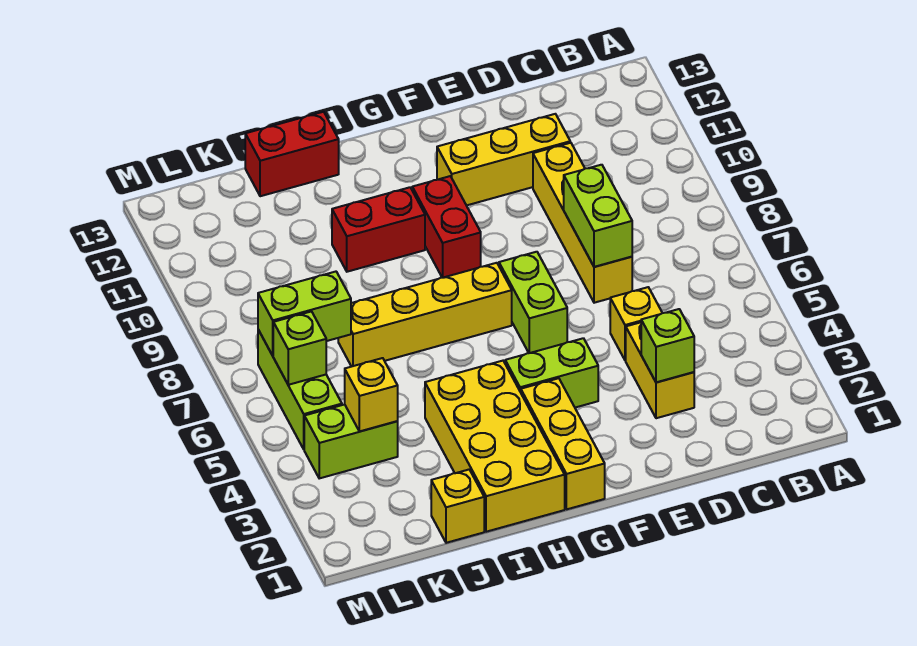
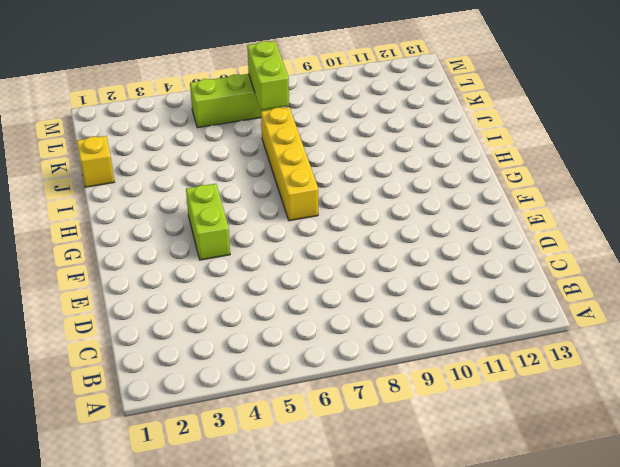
none -> yellow brick D3:D4 level 1
none -> yellow brick D5 level 1
none -> yellow brick D7:D10 level 1

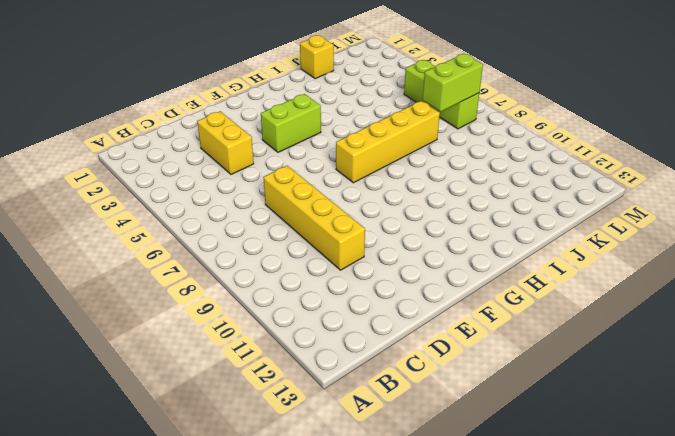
none -> yellow brick D5 level 1
none -> yellow brick D11:F11 level 1
none -> lime brick F6:F7 level 1

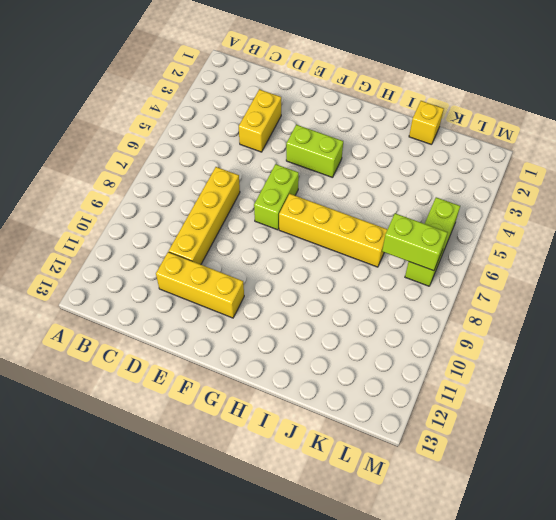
none -> yellow brick D5 level 1
none -> yellow brick G1:G3 level 1
none -> red brick G9:G10 level 1

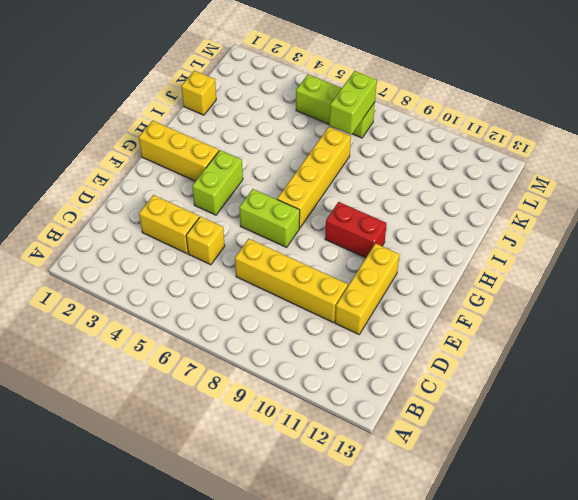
none -> yellow brick H1:I4 level 1
none -> red brick H10:I10 level 1
none -> red brick I13:J13 level 1

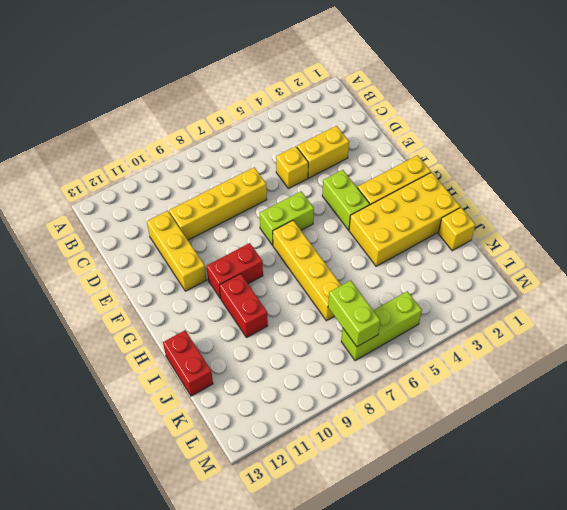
none -> lime brick K4:L4 level 1
none -> lime brick D3 level 2
none -> lime brick D7:D8 level 2

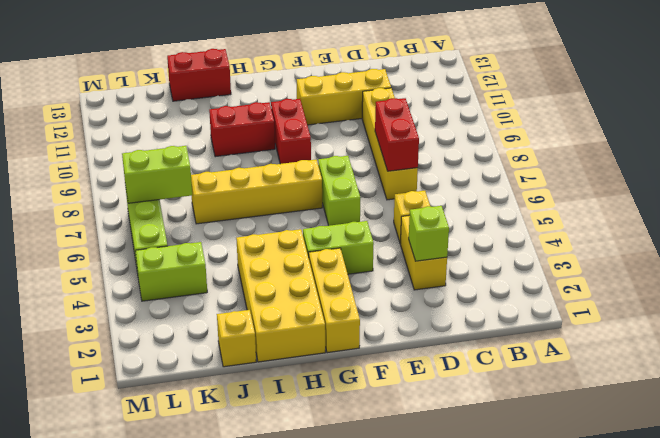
red brick D7:D8 level 2 -> lime brick D7:D8 level 2
none -> yellow brick K4 level 2
none -> lime brick L6 level 2

